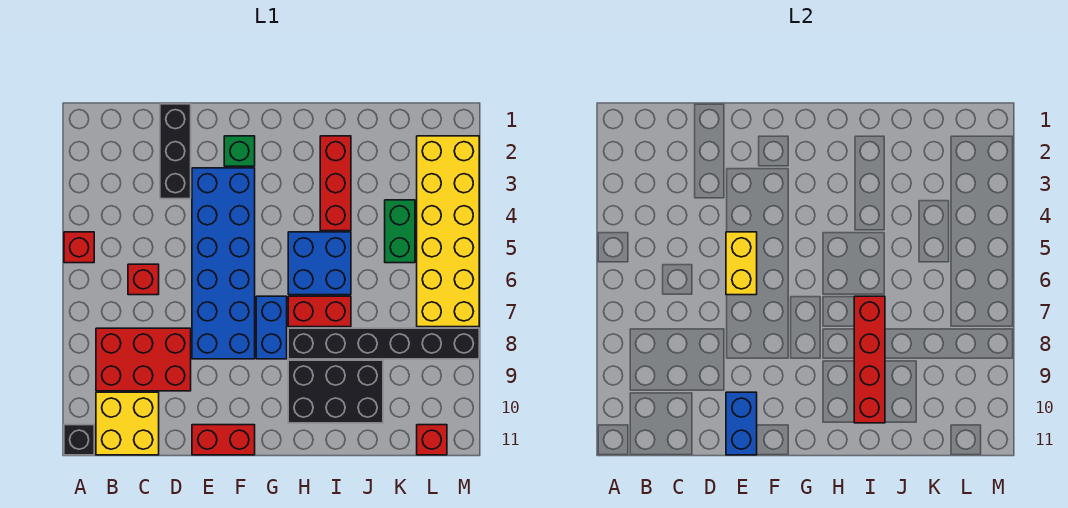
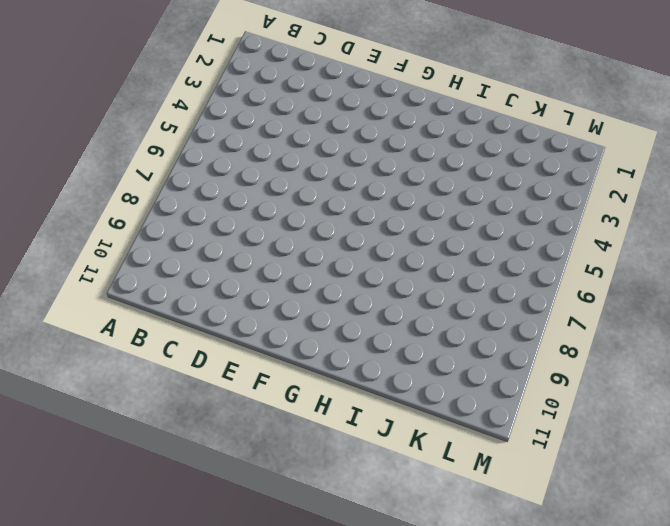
none -> red brick A5 level 1
none -> black brick A11 level 1
none -> red brick B8:D9 level 1

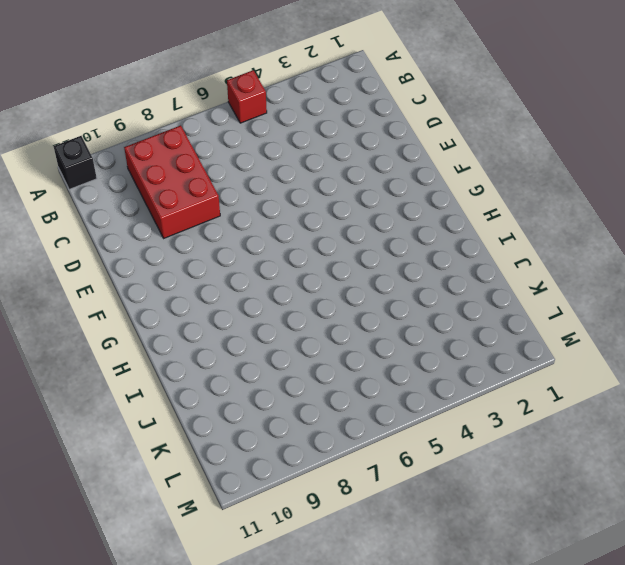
none -> yellow brick B10:C11 level 1
none -> red brick C6 level 1
none -> black brick D1:D3 level 1

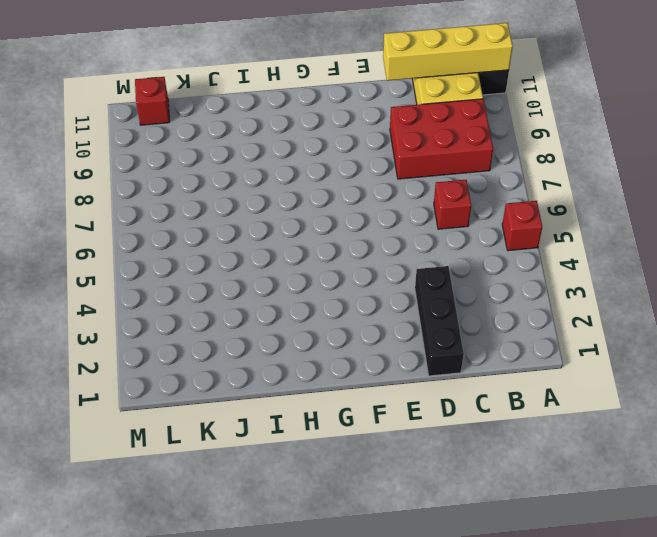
yellow brick A11:D11 level 2 -> none
none -> blue brick E3:F8 level 1
none -> red brick E11:F11 level 1
none -> green brick F2 level 1

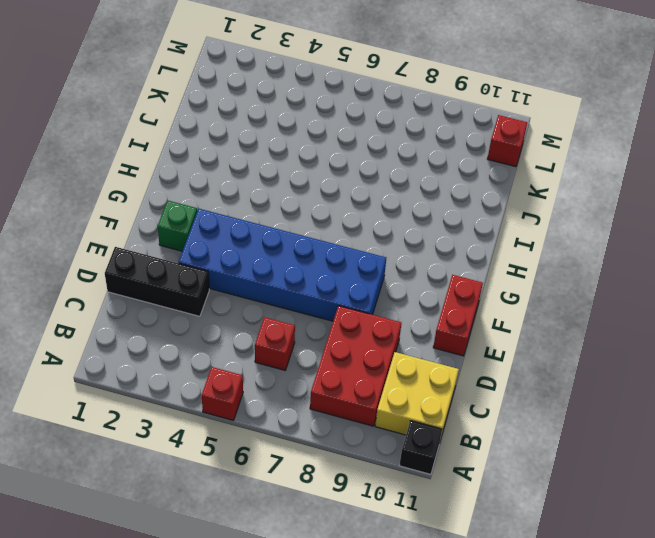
none -> blue brick G7:G8 level 1
none -> blue brick H5:I6 level 1
none -> red brick H7:I7 level 1

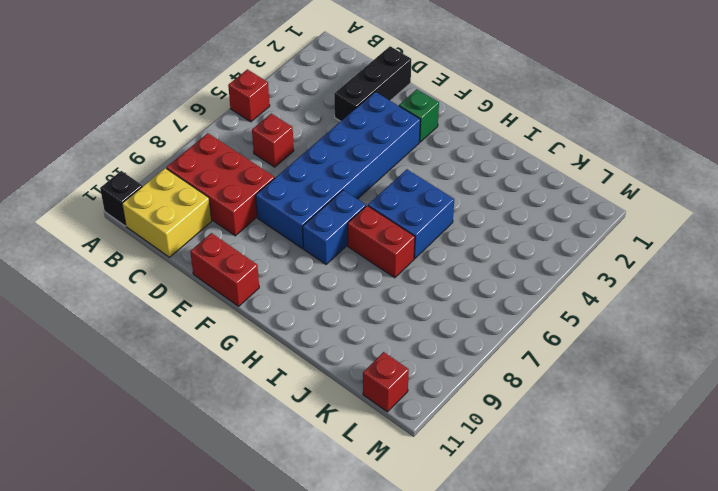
none -> black brick H8:M8 level 1
none -> black brick H9:J10 level 1
none -> red brick I2:I4 level 1

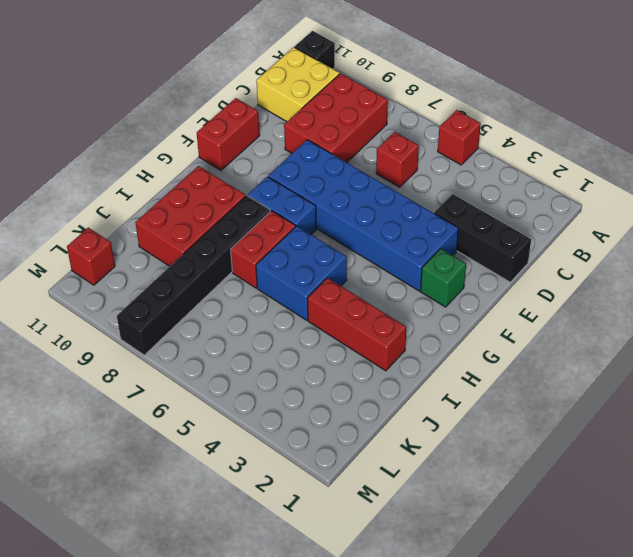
red brick H9:J10 level 1 -> black brick H9:J10 level 1
none -> green brick K4:K5 level 1
none -> yellow brick L2:M7 level 1
none -> yellow brick E5:E6 level 2

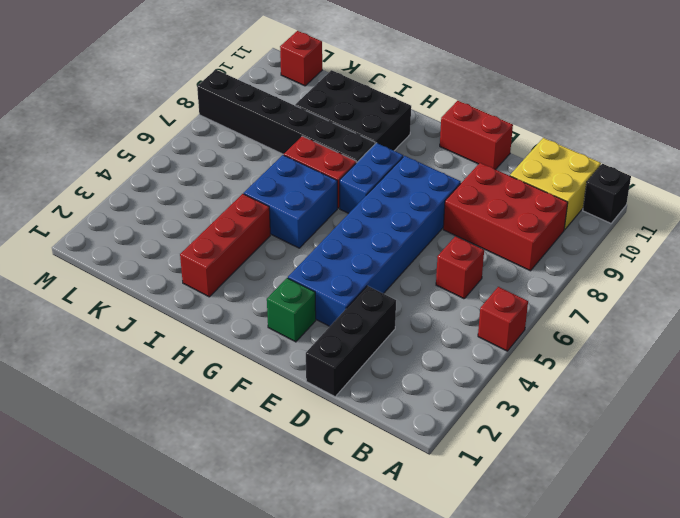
none -> green brick K4:K5 level 1
none -> yellow brick L2:M7 level 1
none -> yellow brick E5:E6 level 2

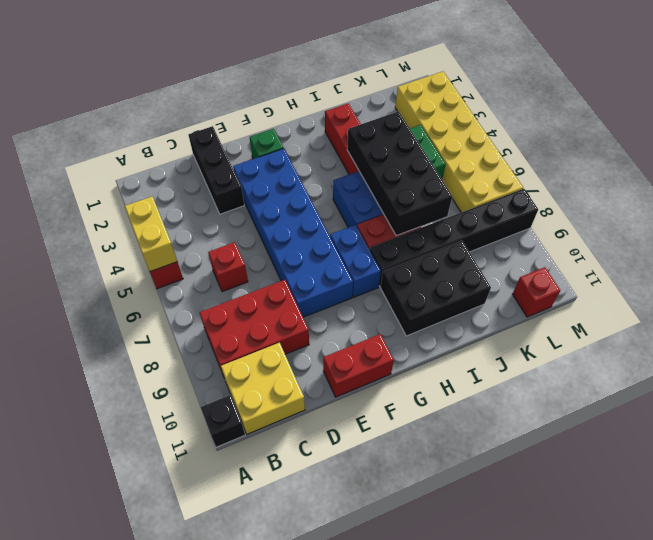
yellow brick A4:A5 level 2 -> yellow brick E5:E6 level 2
black brick I4:J7 level 2 -> red brick I7:I10 level 2
none -> blue brick E10:E11 level 2

